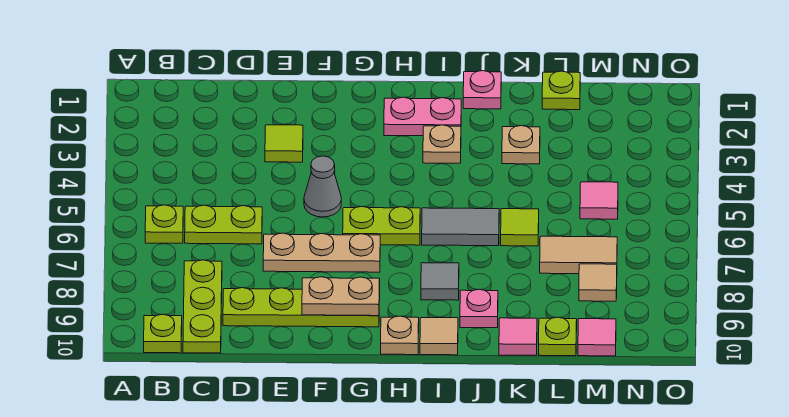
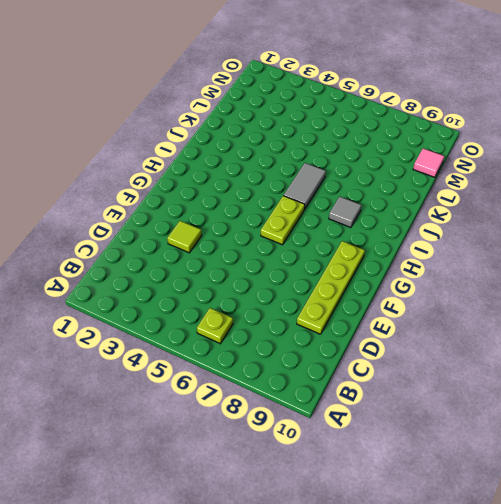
none -> lime plate B10 level 1
none -> lime plate C6:D6 level 1
none -> lime plate C8:C10 level 1

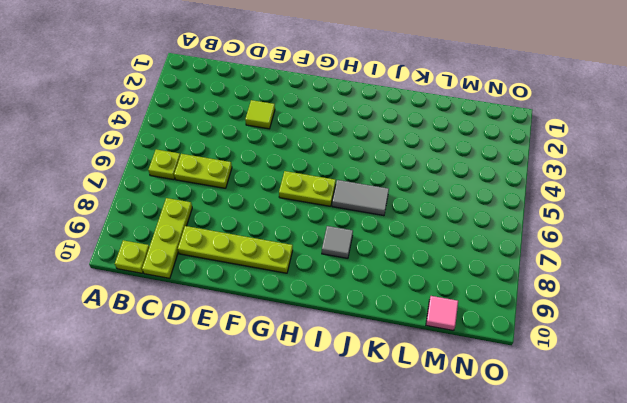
none -> tan plate E7:G7 level 1
none -> grey cone F5 level 1
none -> pink plate H2:I2 level 1

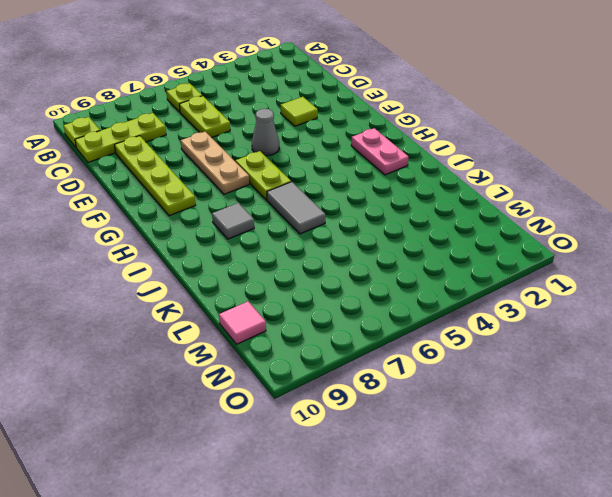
none -> tan plate H10 level 1
none -> tan plate I3 level 1
none -> tan tile I10 level 1

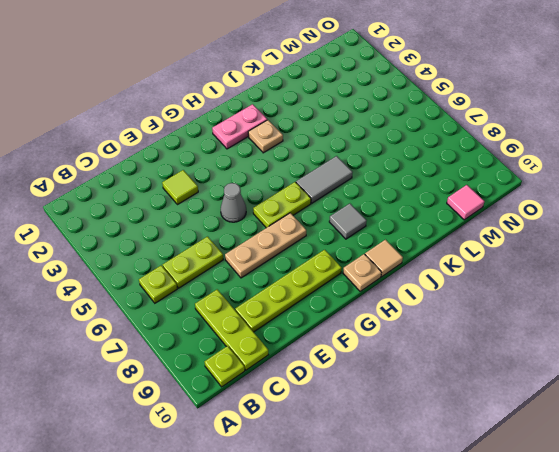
none -> pink plate J1 level 1
none -> pink plate J9 level 1
none -> tan plate K3 level 1

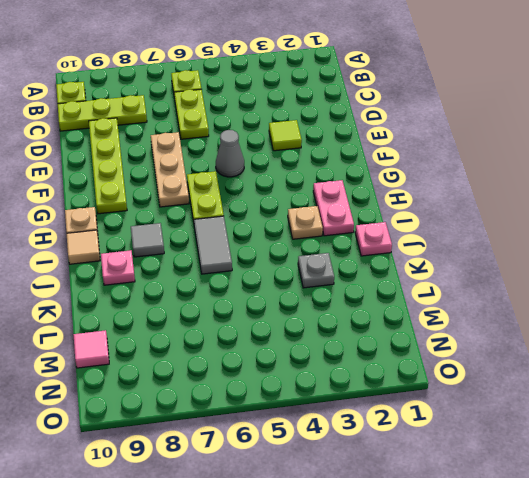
grey plate K3 level 1 -> tan plate K3 level 1
none -> lime tile K6 level 1
none -> pink tile K10 level 1
none -> lime plate L1 level 1

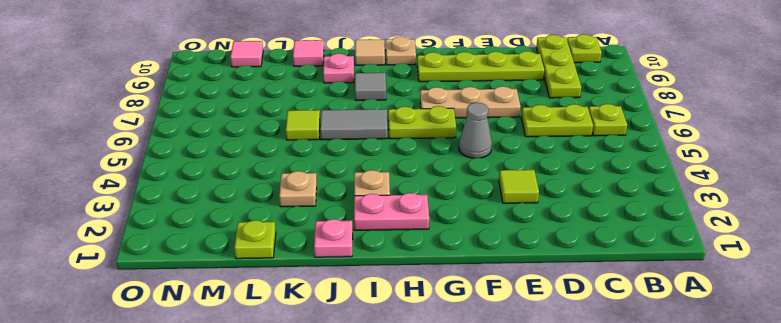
none -> tan tile L7:M7 level 1
none -> lime plate L10 level 1
none -> pink tile M5 level 1

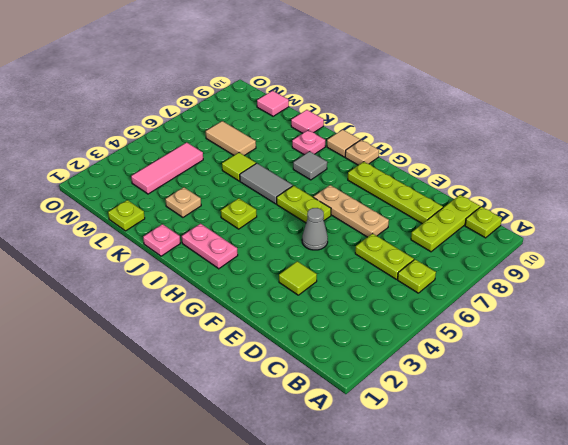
lime plate I4 level 1 -> lime plate L10 level 1
pink tile M3:M5 level 1 -> pink tile M5 level 1
none -> tan plate I3 level 1
none -> tan tile M8 level 1
none -> tan plate F9:G9 level 2

